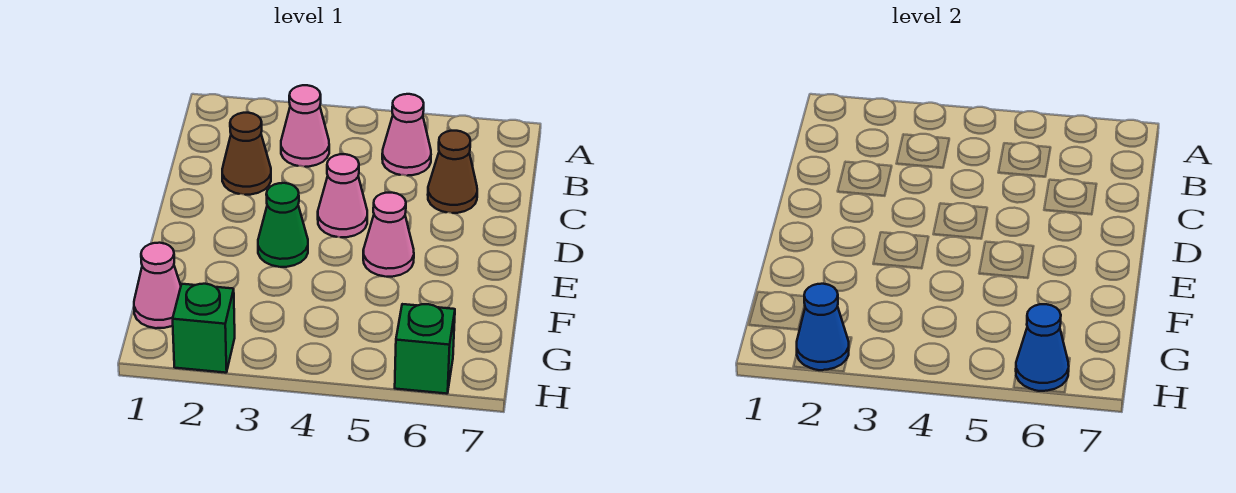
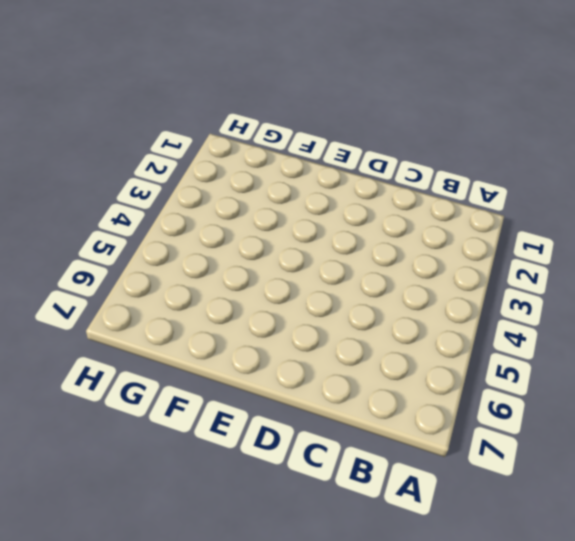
none -> pink cone B3 level 1
none -> pink cone B5 level 1
none -> brown cone C2 level 1

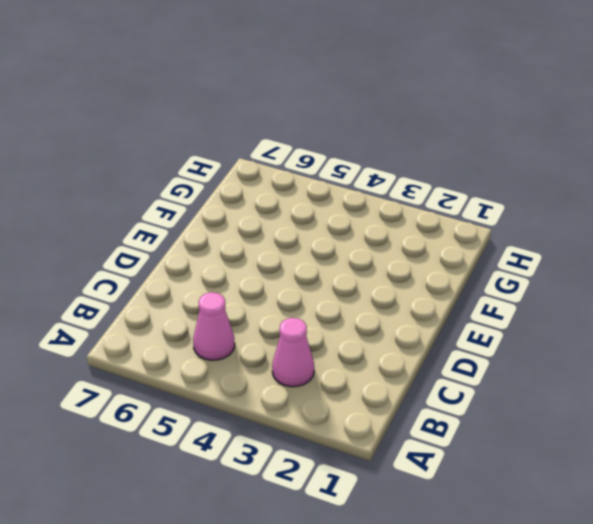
none -> brown cone C2 level 1
none -> brown cone C6 level 1
none -> pink cone D4 level 1

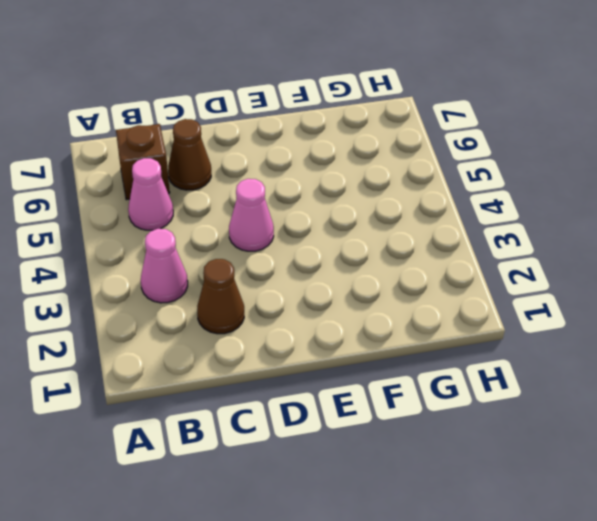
brown brick B6 level 1 -> none
none -> green cone E3 level 1
none -> pink cone E5 level 1
none -> pink cone G1 level 1

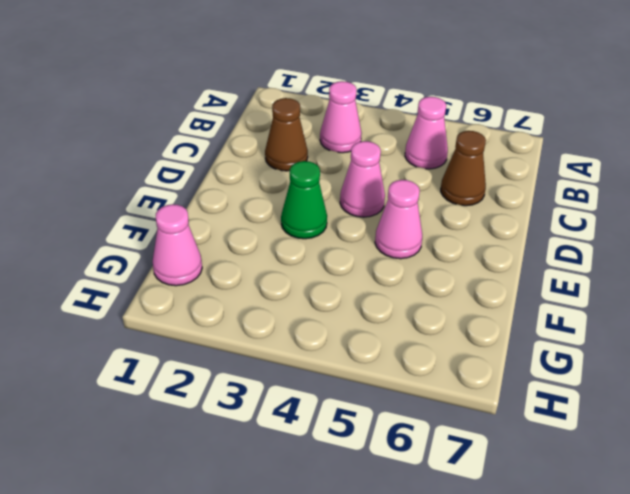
none -> green brick H2 level 1
none -> green brick H6 level 1
none -> blue cone H2 level 2

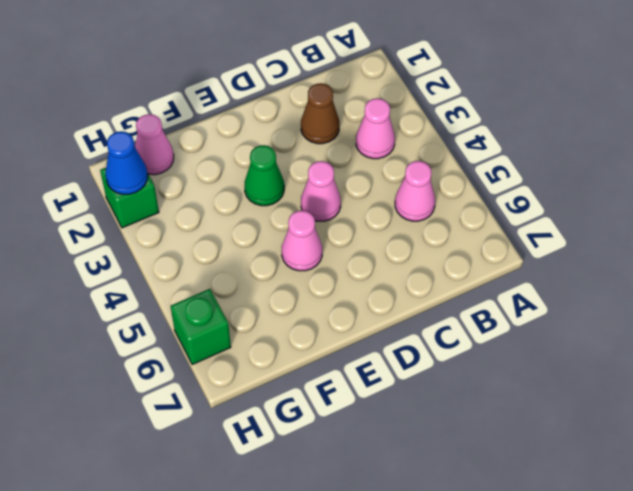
none -> brown cone C6 level 1
none -> blue cone H6 level 2

